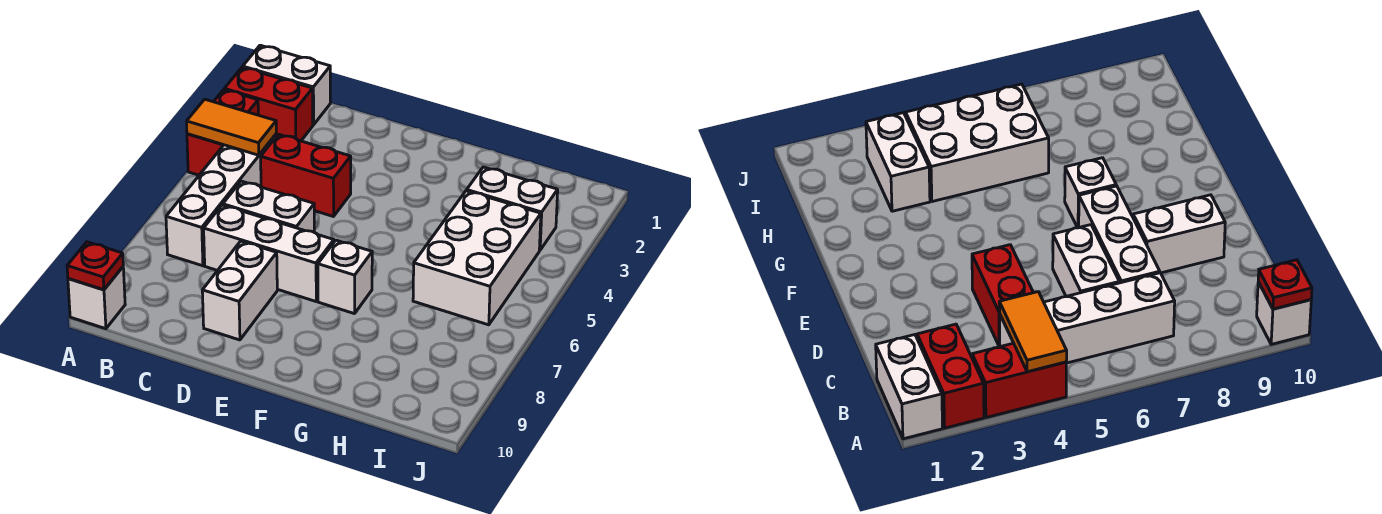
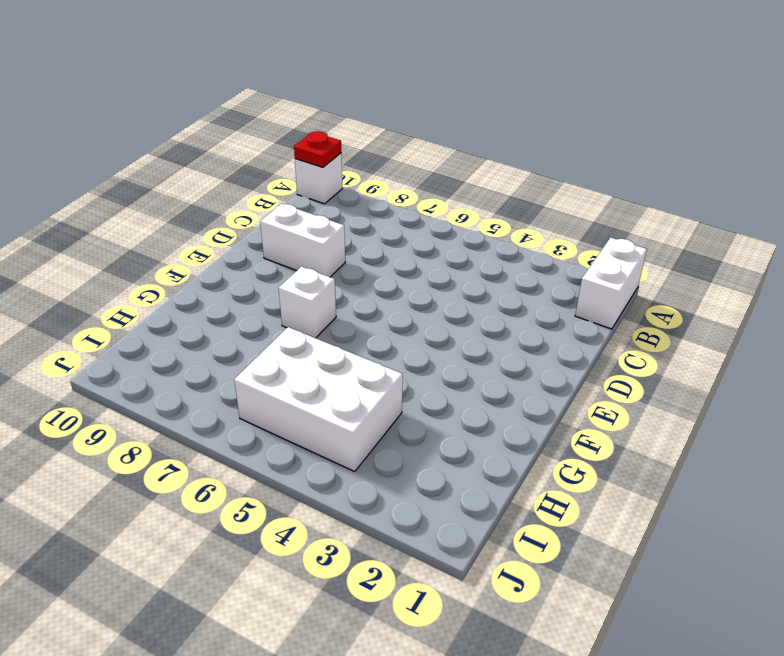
none -> red brick A2:B2 level 1
none -> red brick A3:A4 level 1
none -> white brick B4:B7 level 1

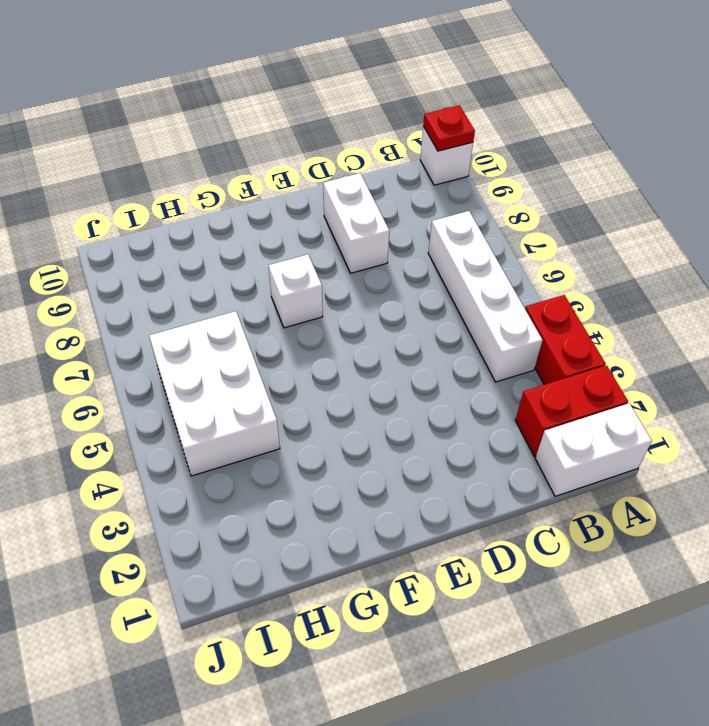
none -> red brick C4:D4 level 1
none -> white brick C6:D6 level 1
none -> white brick C7:E7 level 1

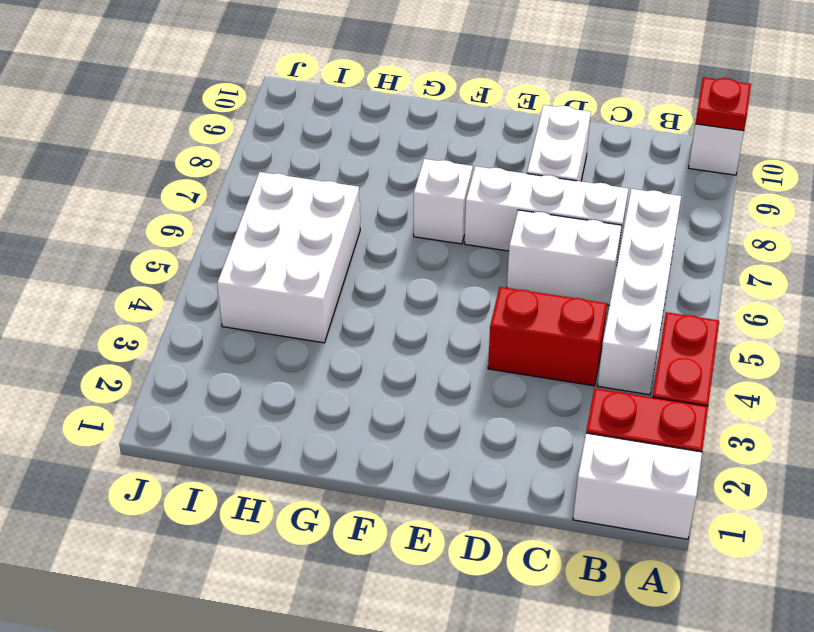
none -> white brick H3:I3 level 1
none -> orange tile A4:B4 level 2

